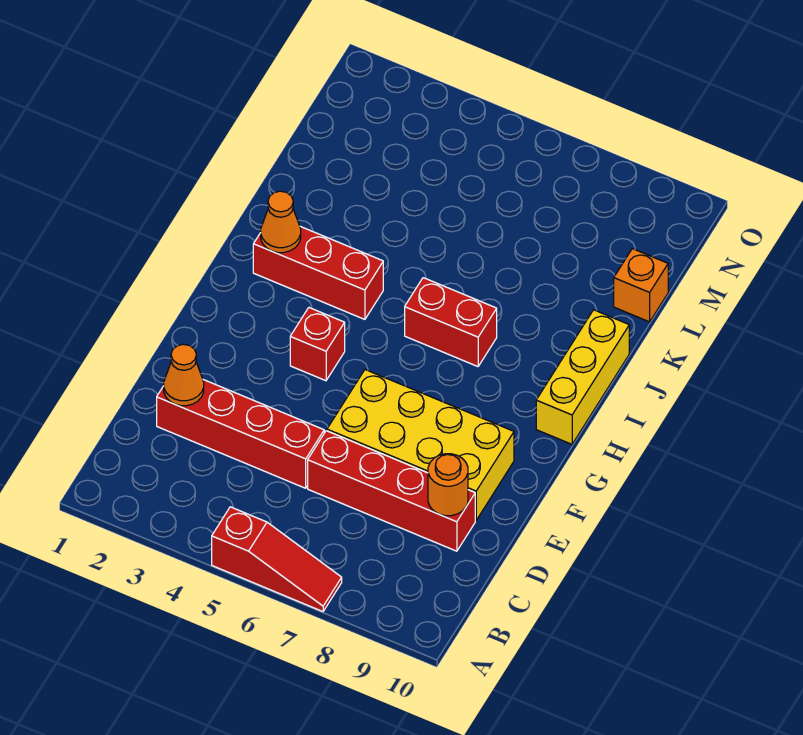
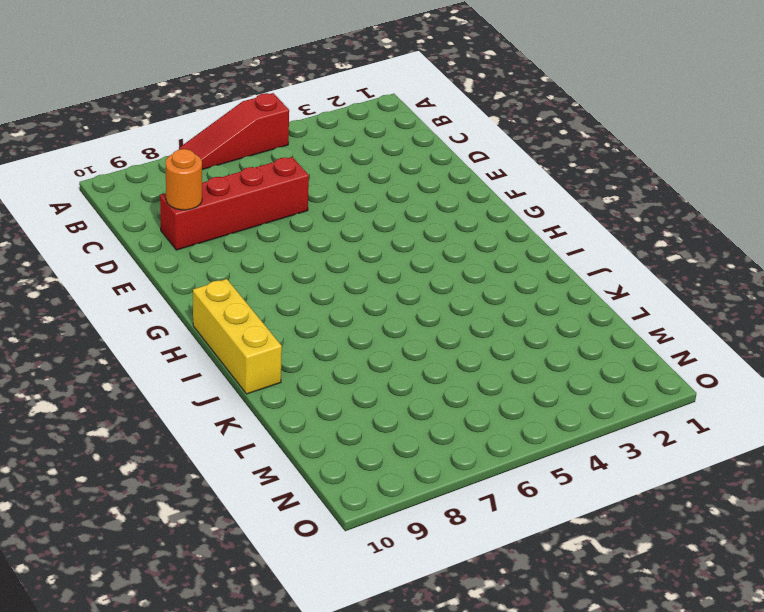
none -> red brick D2:D5 level 1
none -> yellow brick E6:F9 level 1
none -> red brick G4 level 1

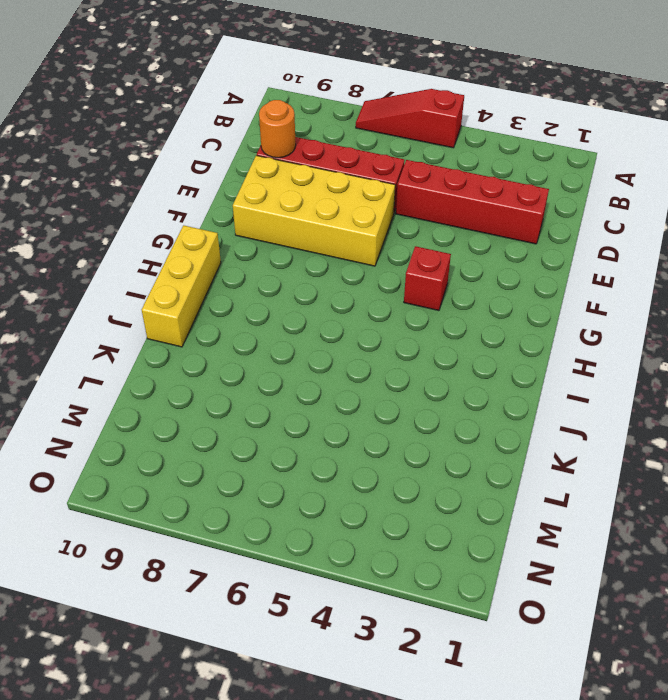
none -> red brick I2:I4 level 1
none -> red brick I6:I7 level 1
none -> orange brick L10 level 1

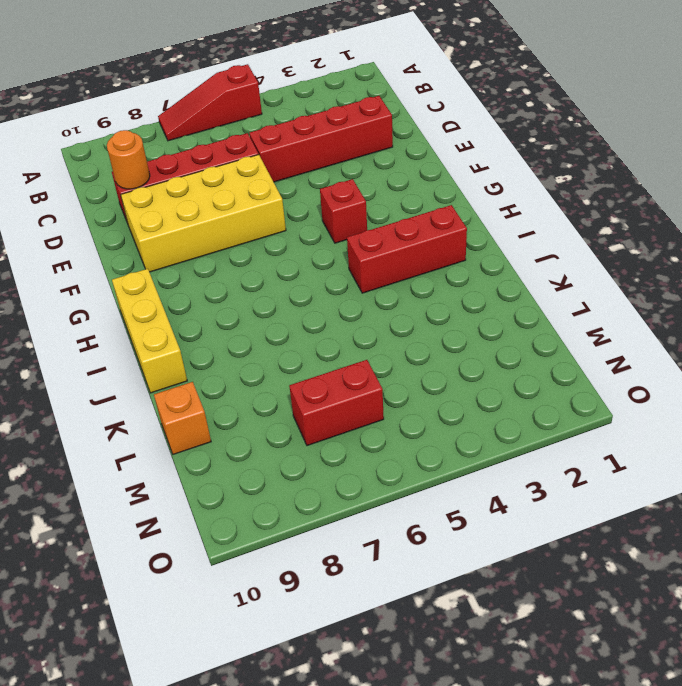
red brick M6:M7 level 1 -> red brick I6:I7 level 1
none -> orange cone D2 level 2
none -> orange cone I2 level 2

